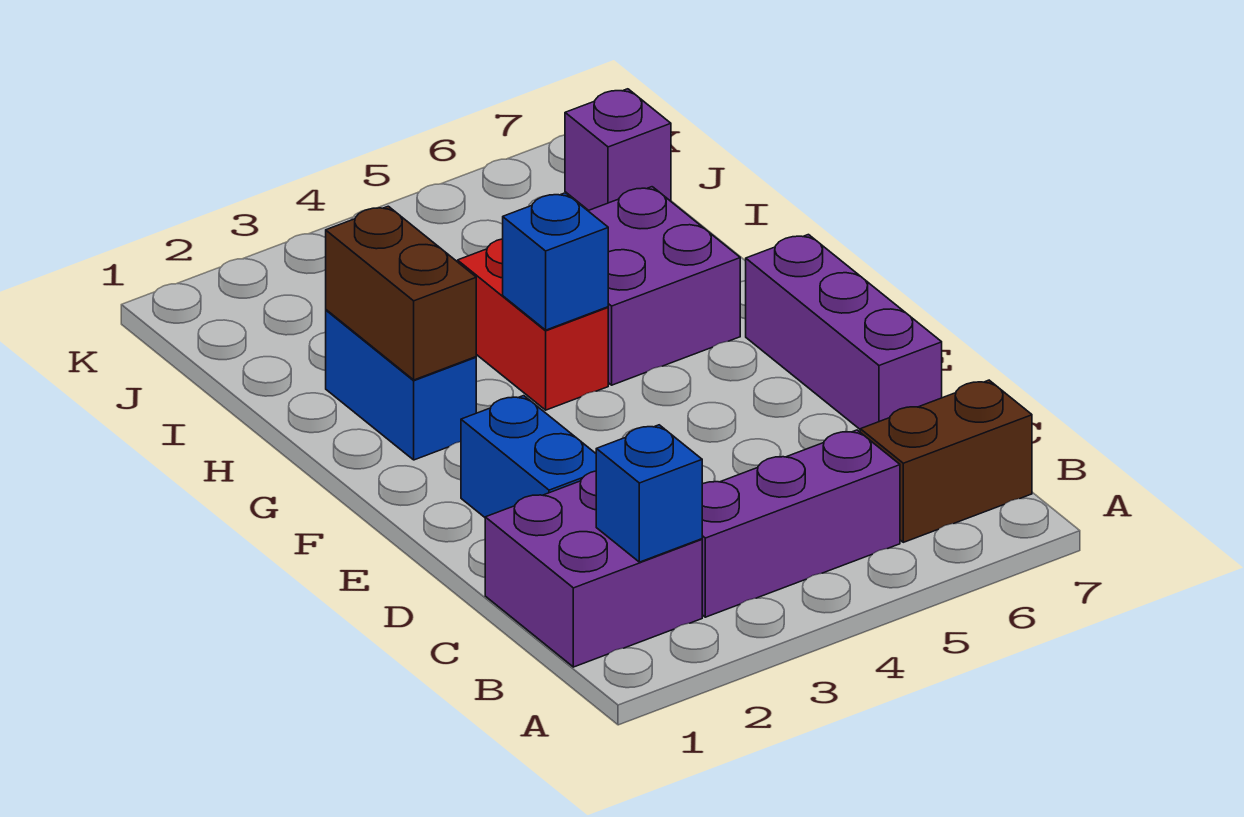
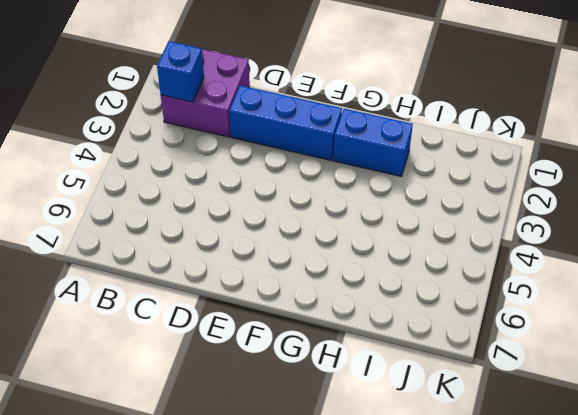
blue brick D2:F2 level 1 -> blue brick D2:E2 level 1
none -> purple brick B3:B5 level 1
none -> brown brick B6:B7 level 1
none -> purple brick D7:F7 level 1

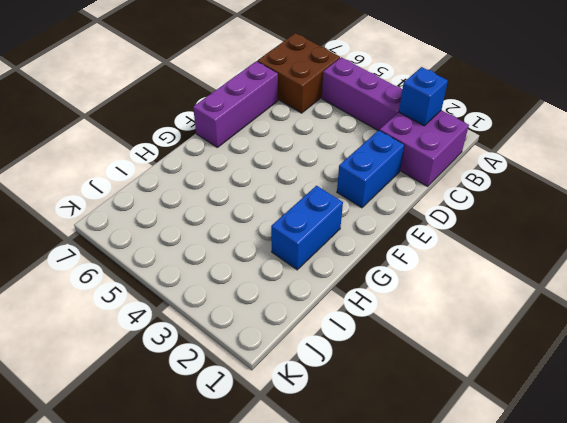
brown brick B6:C7 level 1 -> brown brick B6:B7 level 1
none -> red brick G4:H4 level 1
none -> purple brick G5:H6 level 1
none -> purple brick J7 level 1

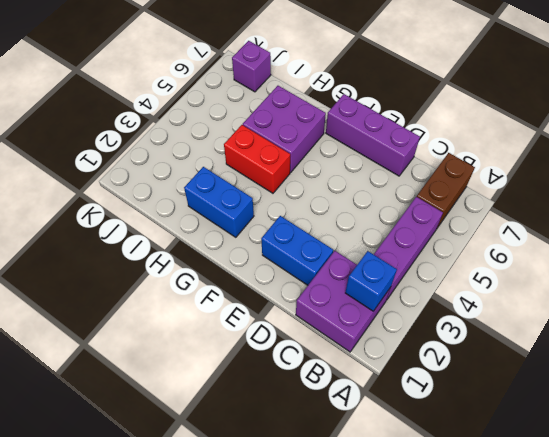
none -> brown brick G2:H2 level 2
none -> blue brick G4 level 2

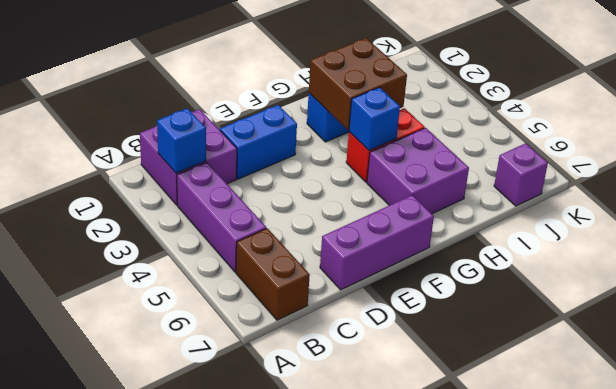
brown brick G2:H3 level 2 -> brown brick G2:H2 level 2

